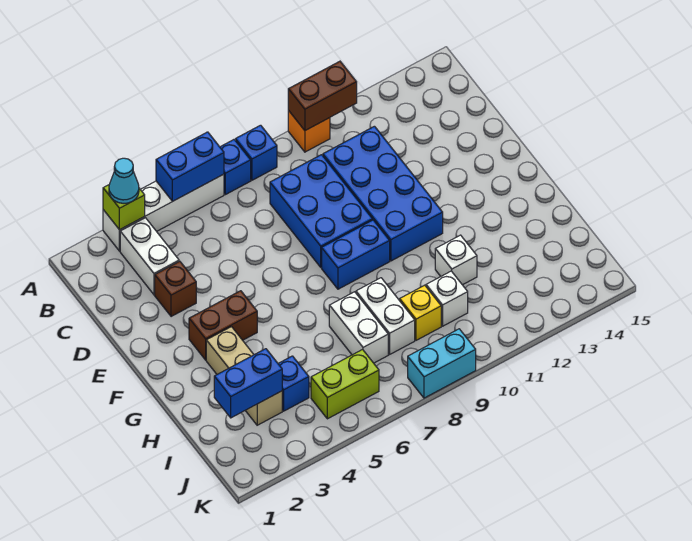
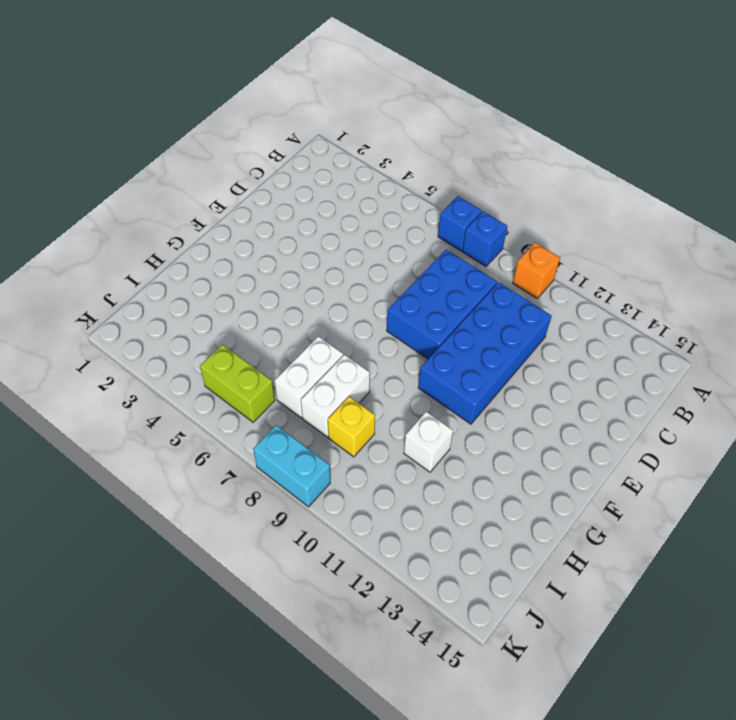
none -> white brick A3:A6 level 1
none -> white brick B3:C3 level 1
none -> brown brick D3 level 1

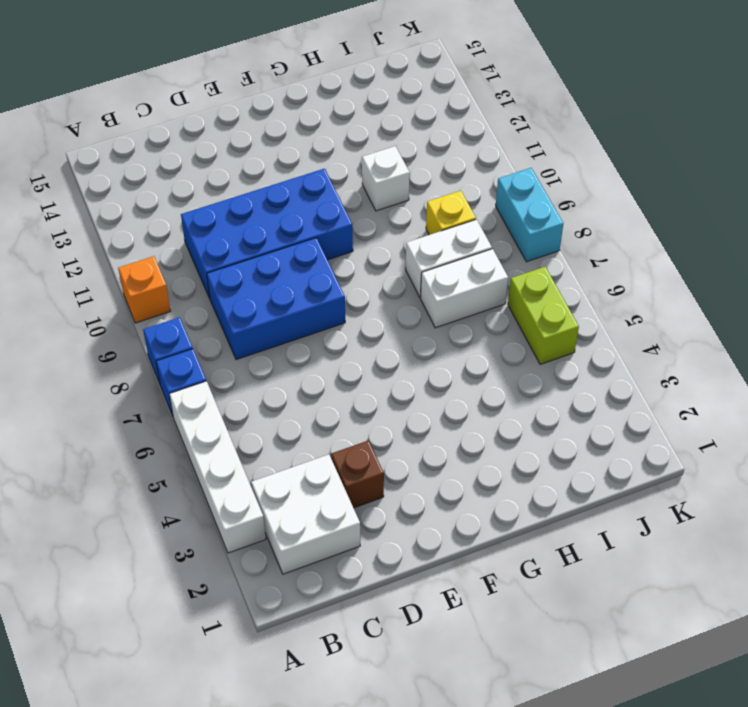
white brick B2:C3 level 1 -> white brick B3:C3 level 1
none -> brown brick F3:F4 level 1
none -> blue brick F8:F9 level 1
none -> tan brick G3:I3 level 1

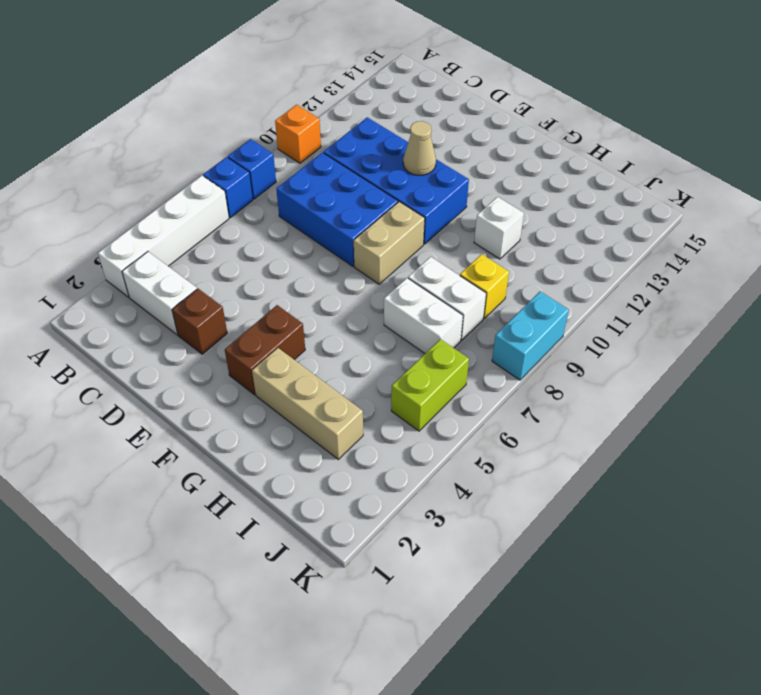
tan cone E11 level 2 -> none
tan brick F8:F9 level 1 -> blue brick F8:F9 level 1
none -> blue brick I4 level 1
none -> white brick I10 level 1
none -> lime brick A3 level 2

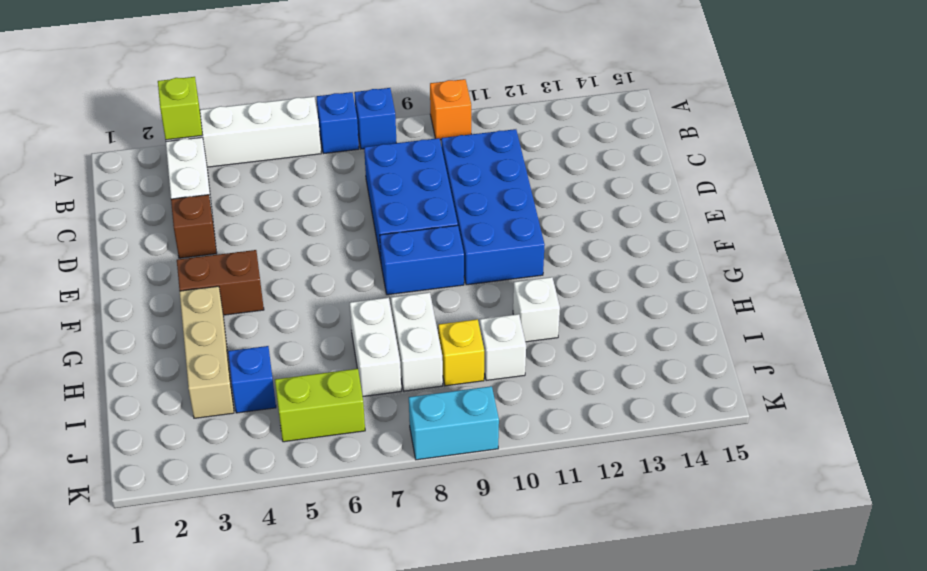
none -> blue brick A5:A6 level 2
none -> brown brick A10:A11 level 2
none -> blue brick I2:I3 level 2

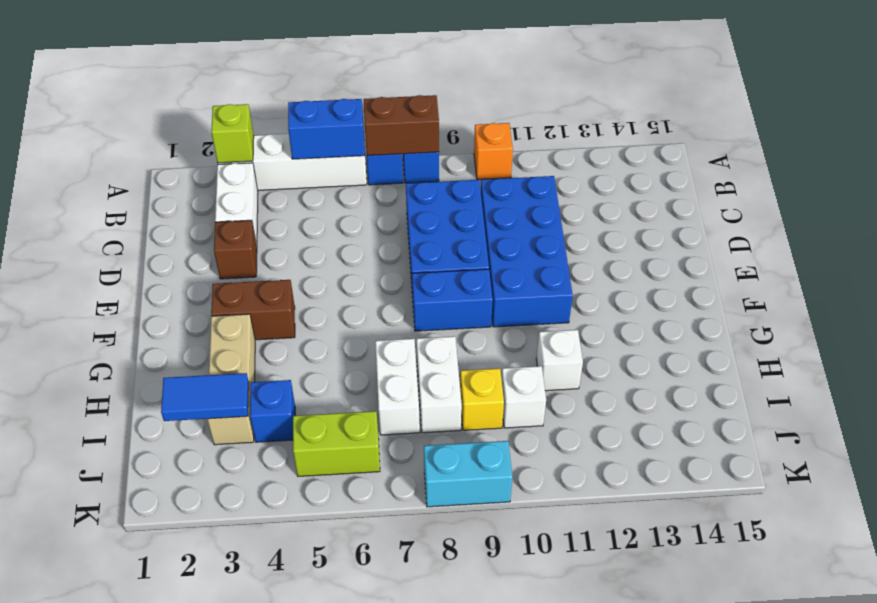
brown brick A7:A8 level 2 -> brown brick A10:A11 level 2
blue tile I2:I3 level 2 -> blue brick I2:I3 level 2
none -> cyan cone A3 level 3

